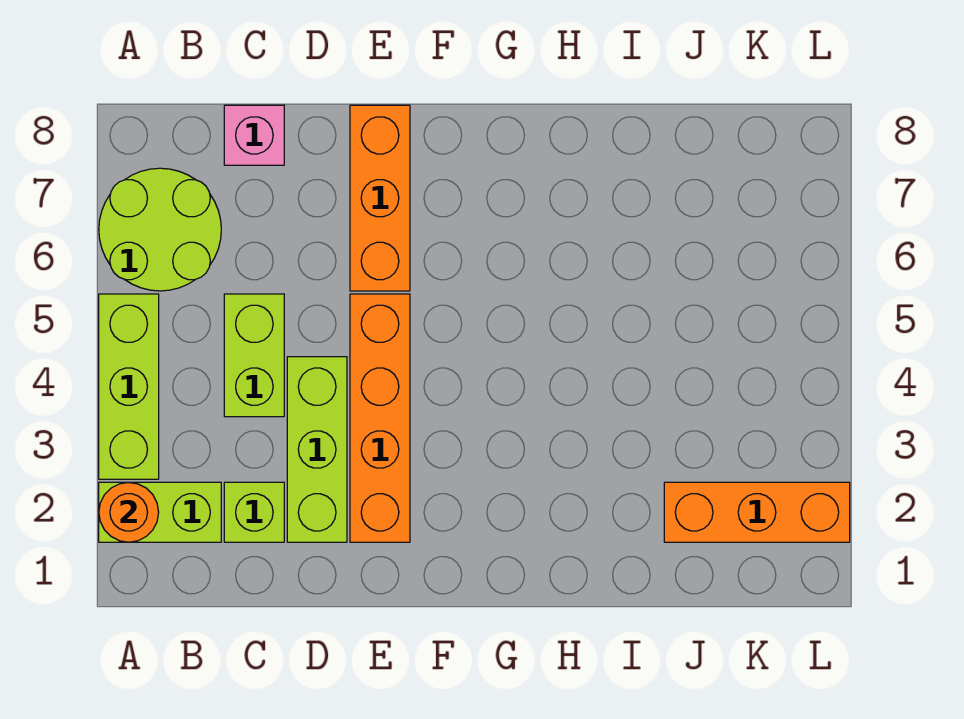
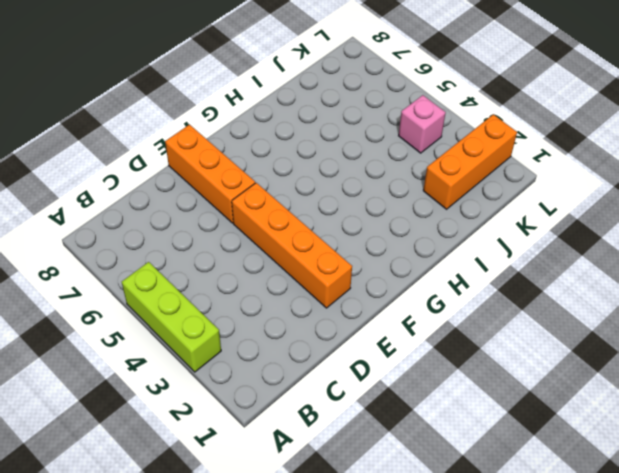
pink brick K4 level 1 -> pink brick C8 level 1
none -> lime brick A2:B2 level 1
none -> lime round brick A6:B7 level 1

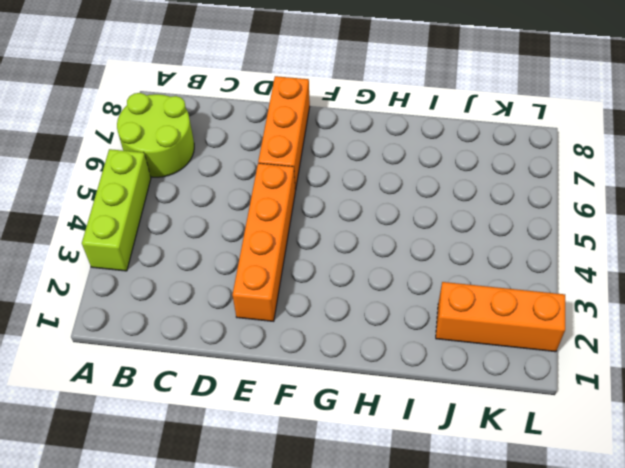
none -> lime brick A2:B2 level 1
none -> lime brick C2 level 1

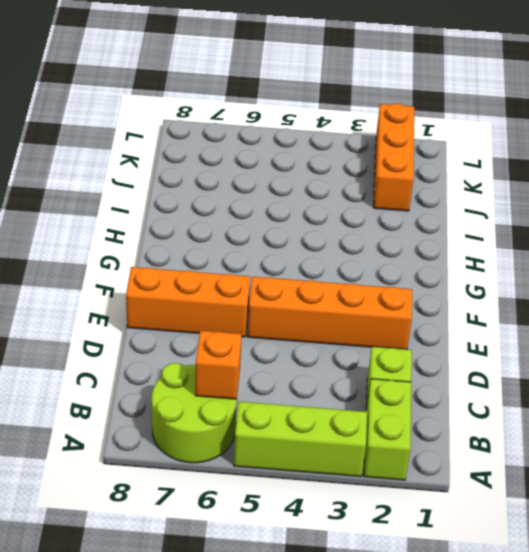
orange brick B6 level 2 -> none
none -> lime brick C4:C5 level 1
none -> pink brick C8 level 1

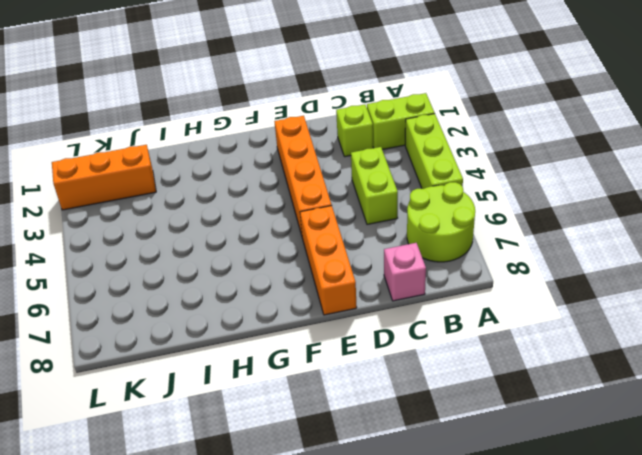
none -> lime brick D2:D4 level 1
none -> orange round brick A2 level 2

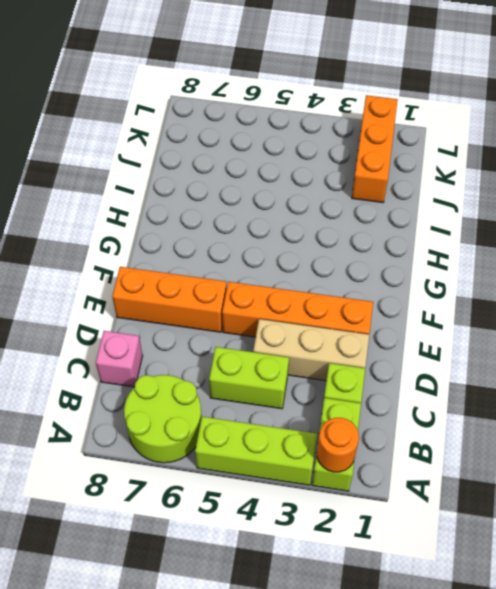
tan brick D2:D4 level 1 -> lime brick D2:D4 level 1

